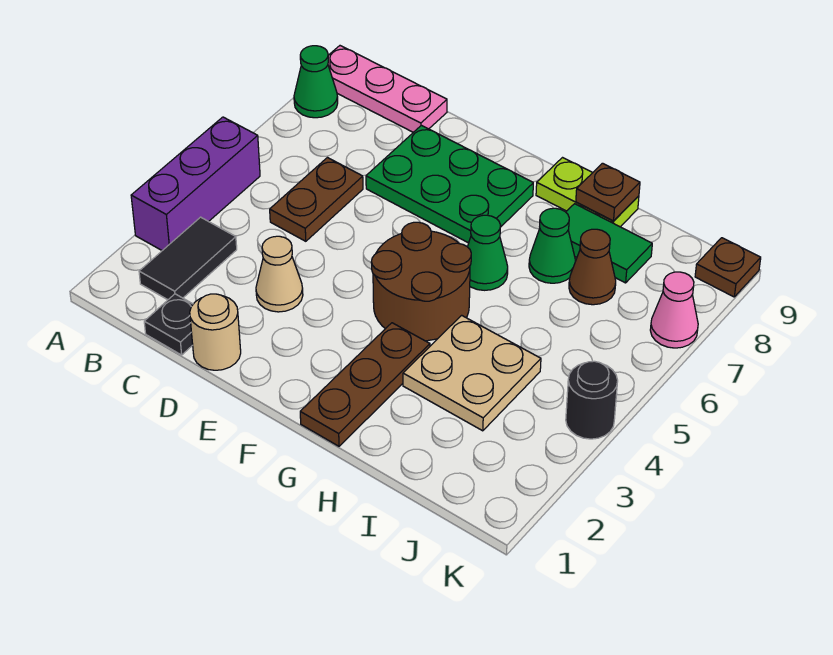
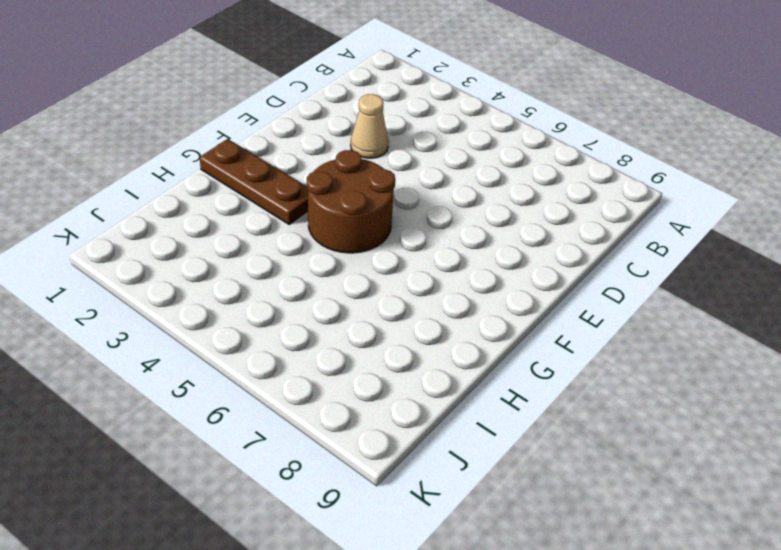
none -> purple brick A3:A5 level 1
none -> green cone A8 level 1
none -> pink plate A9:C9 level 1

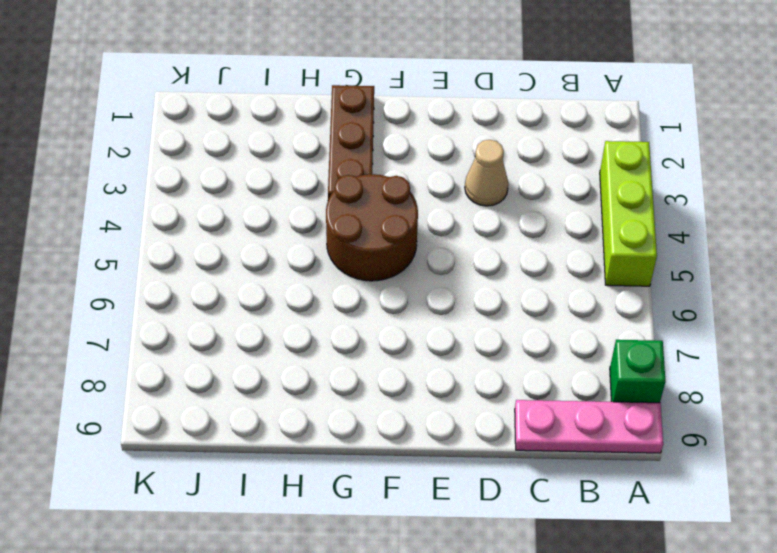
lime brick A3:A5 level 1 -> purple brick A3:A5 level 1
green brick A8 level 1 -> green cone A8 level 1
none -> black tile B2:B3 level 1
none -> black plate C1 level 1
none -> brown plate C5:C6 level 1

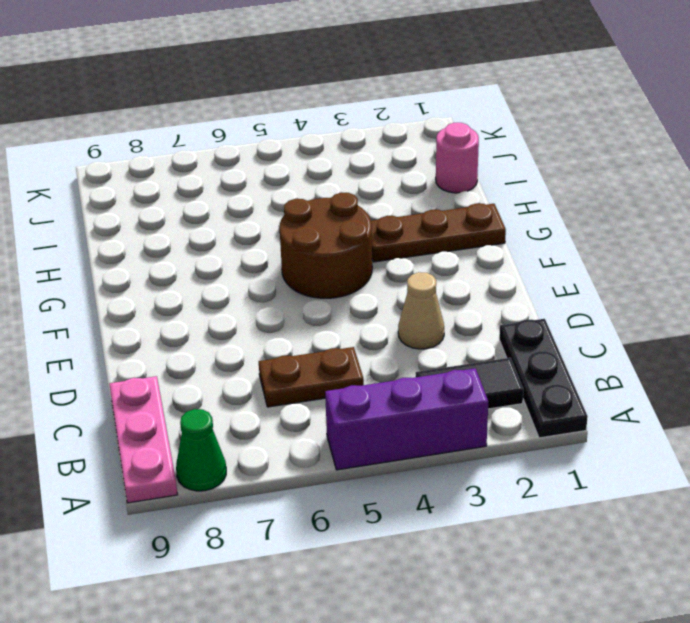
black plate A1:C1 level 1 -> black plate C1 level 1
pink round brick I1 level 1 -> none
none -> tan round brick D1 level 1
none -> green plate D7:F8 level 1
none -> green cone G6 level 1

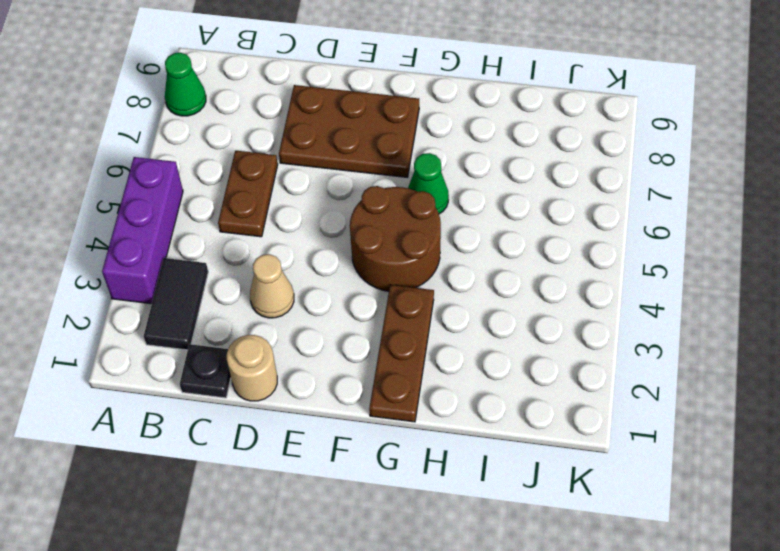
brown plate D7:F8 level 1 -> green plate D7:F8 level 1
none -> pink plate A9:C9 level 1
none -> lime plate G9:H9 level 1
none -> tan plate H3:I4 level 1

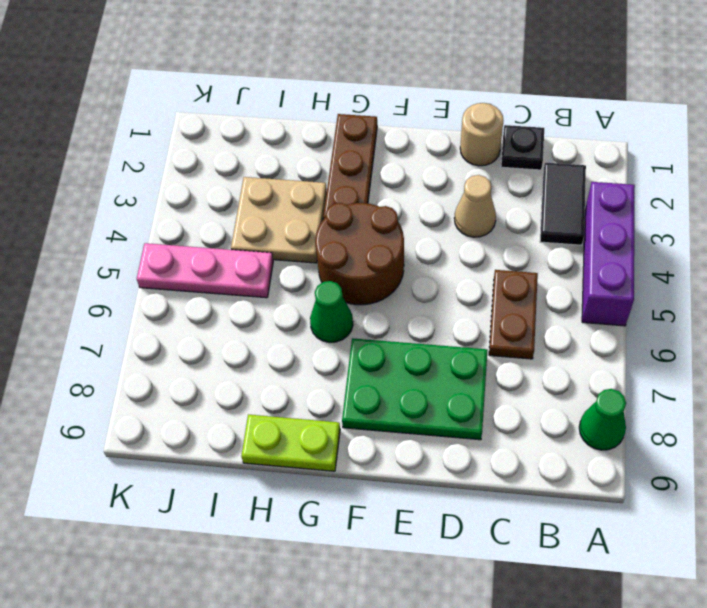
pink plate I5:K5 level 1 -> pink plate A9:C9 level 1
none -> green cone H7 level 1
none -> green tile H8:I8 level 1
none -> brown cone I7 level 1

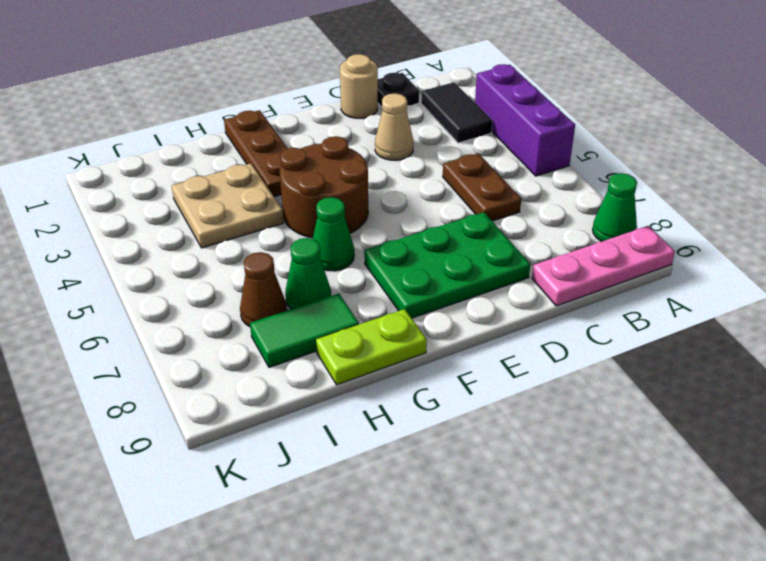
none -> black round brick K4 level 1
none -> pink cone K7 level 1
none -> brown plate K9 level 1

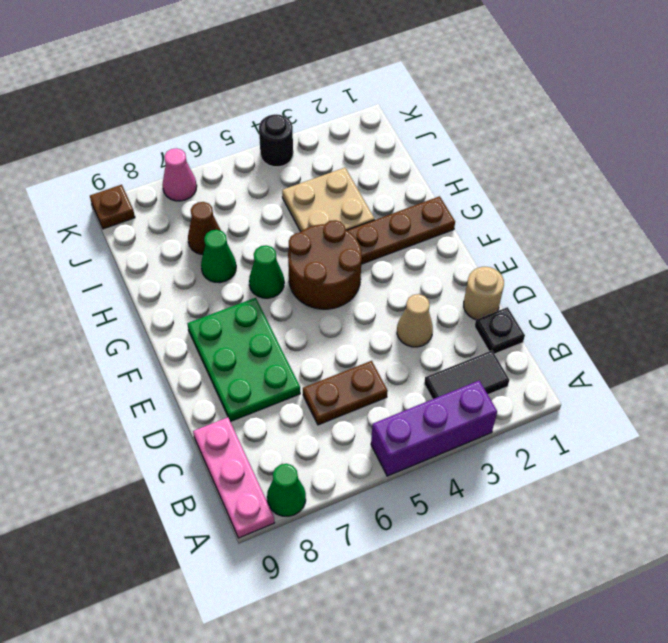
none -> lime plate G9:H9 level 1
none -> green tile H8:I8 level 1
none -> brown plate H9 level 2

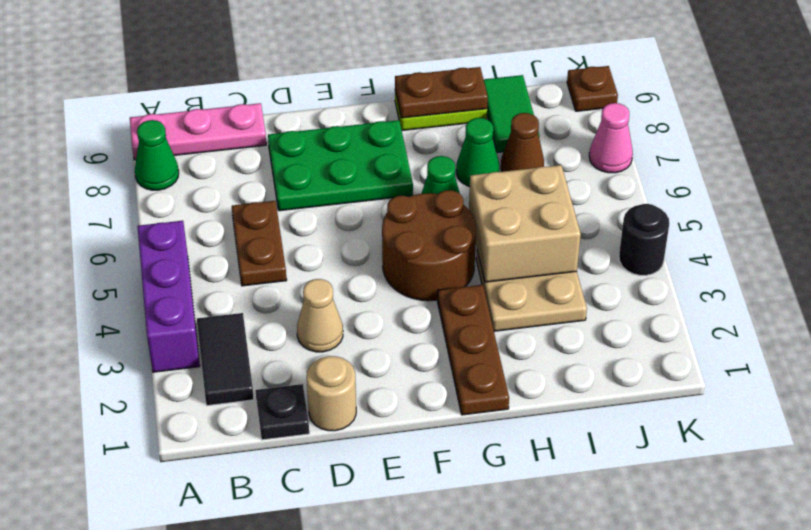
brown plate G9:H9 level 2 -> brown plate H9 level 2
tan brick H4:I5 level 2 -> none
green tile I8:I9 level 1 -> green tile H8:I8 level 1

